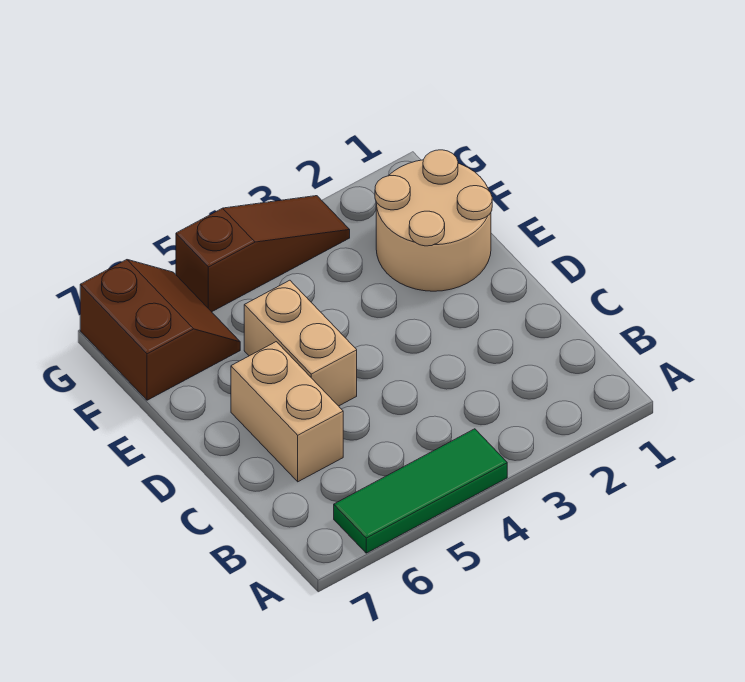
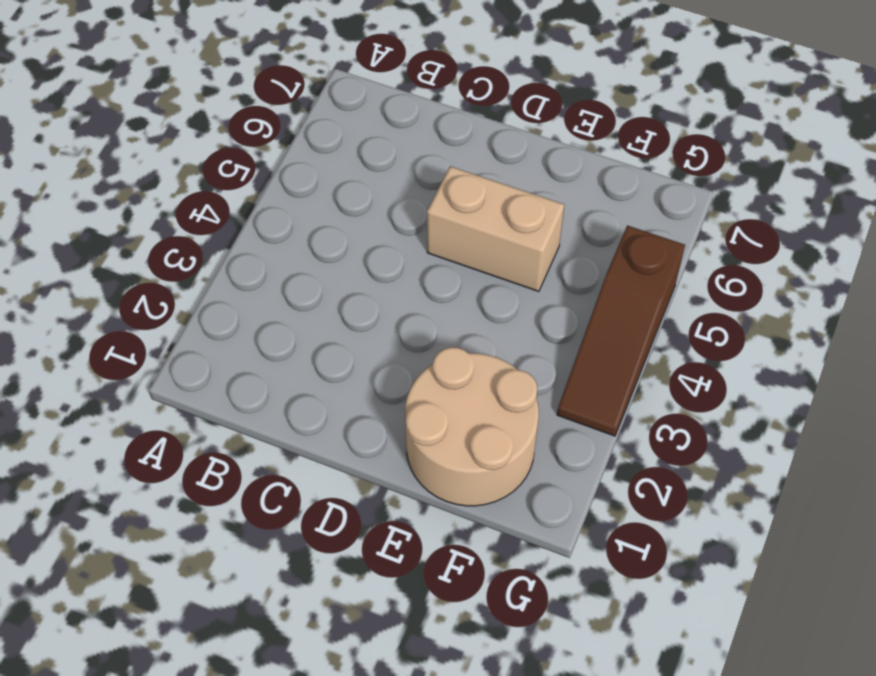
none -> green tile A4:A6 level 1
none -> tan brick C6:D6 level 1

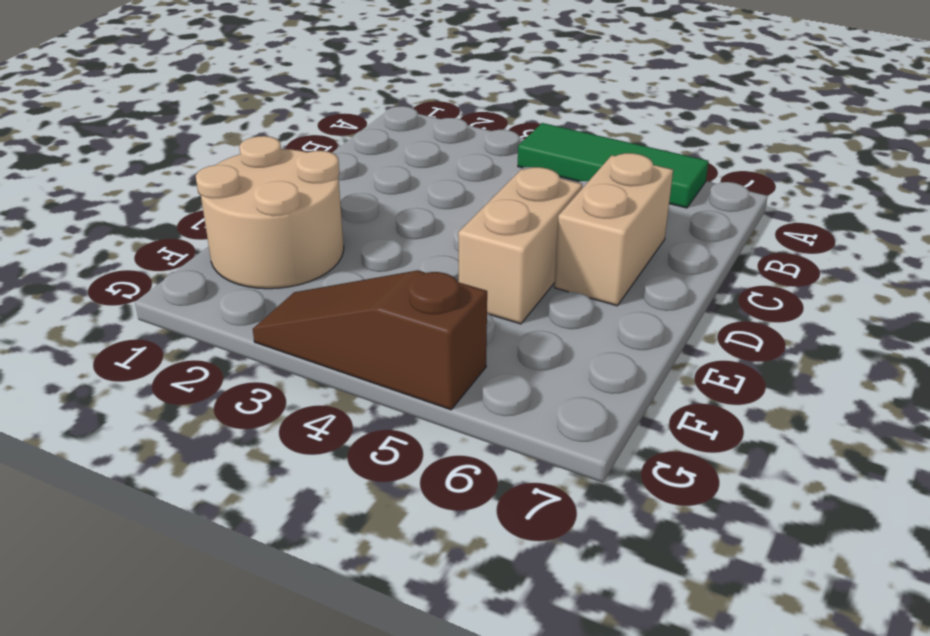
none -> brown slope F6:G7 level 1 top 7

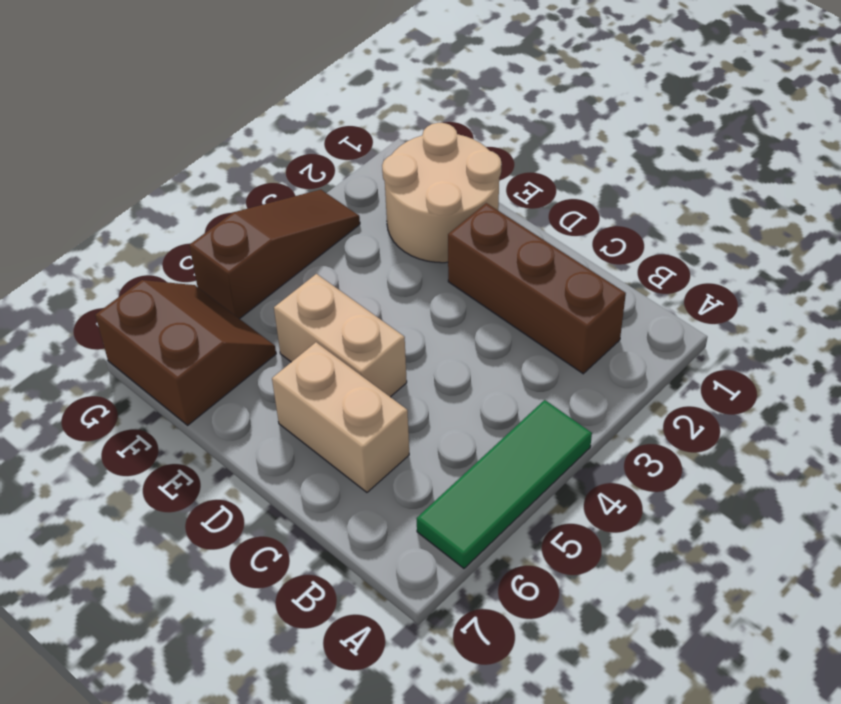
brown brick B2:D2 level 1 -> none

